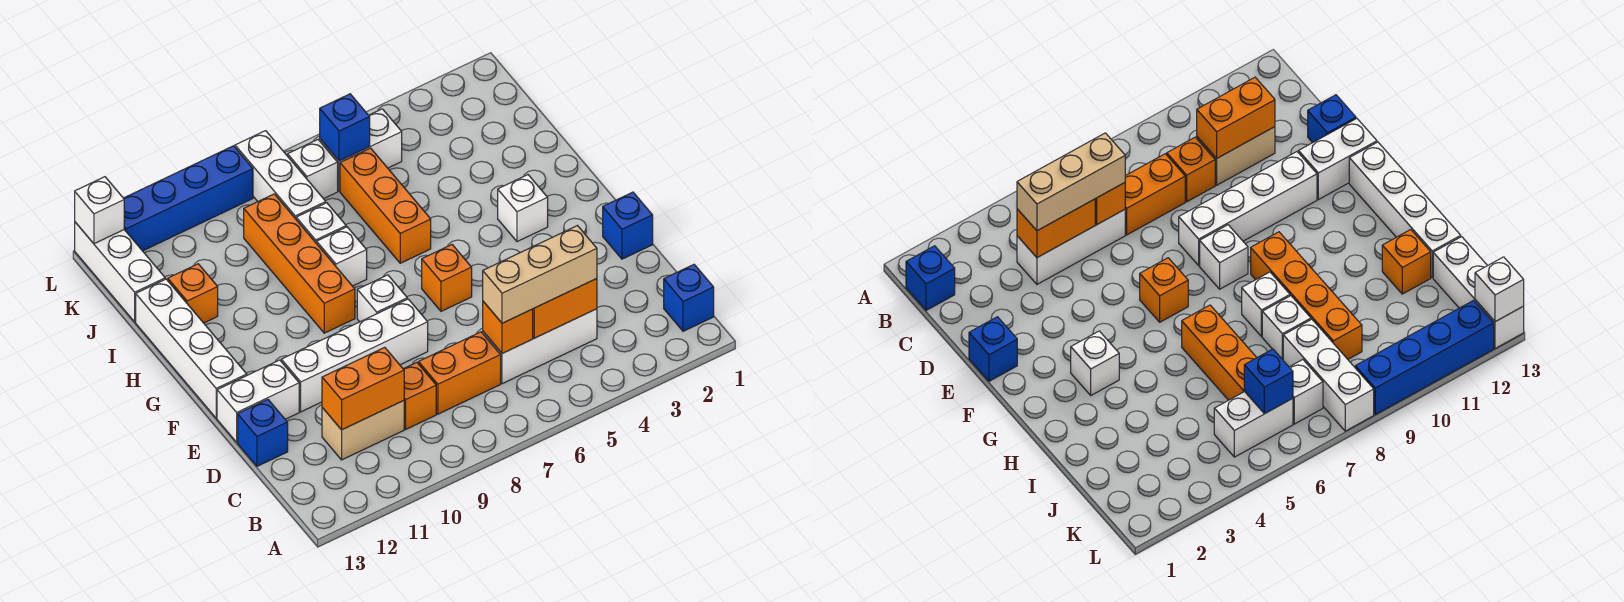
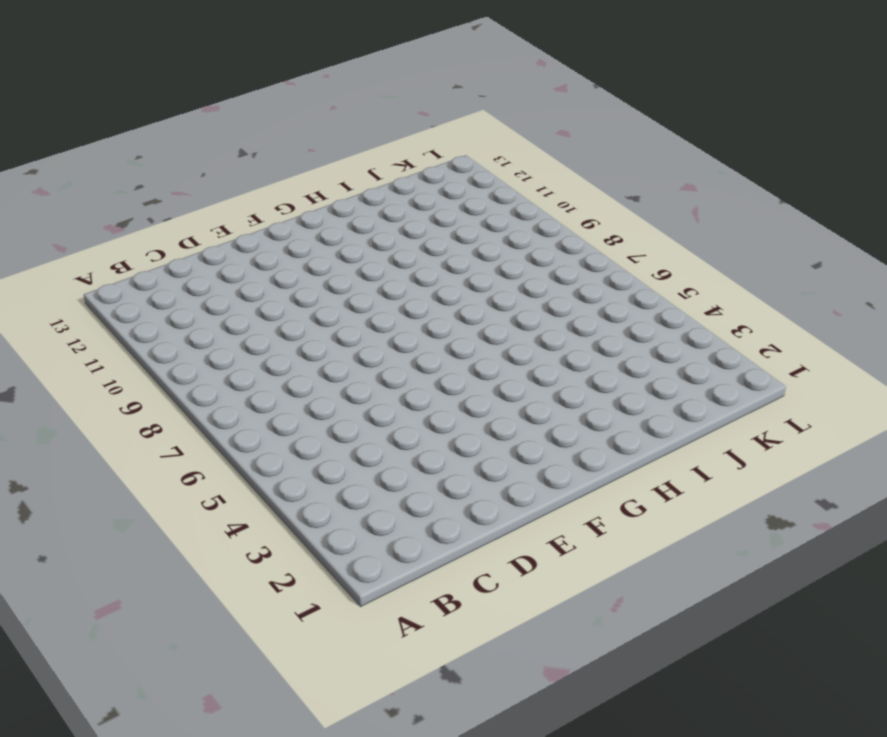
none -> blue brick B1 level 1
none -> white brick C4:C6 level 1
none -> orange brick C7:C8 level 1

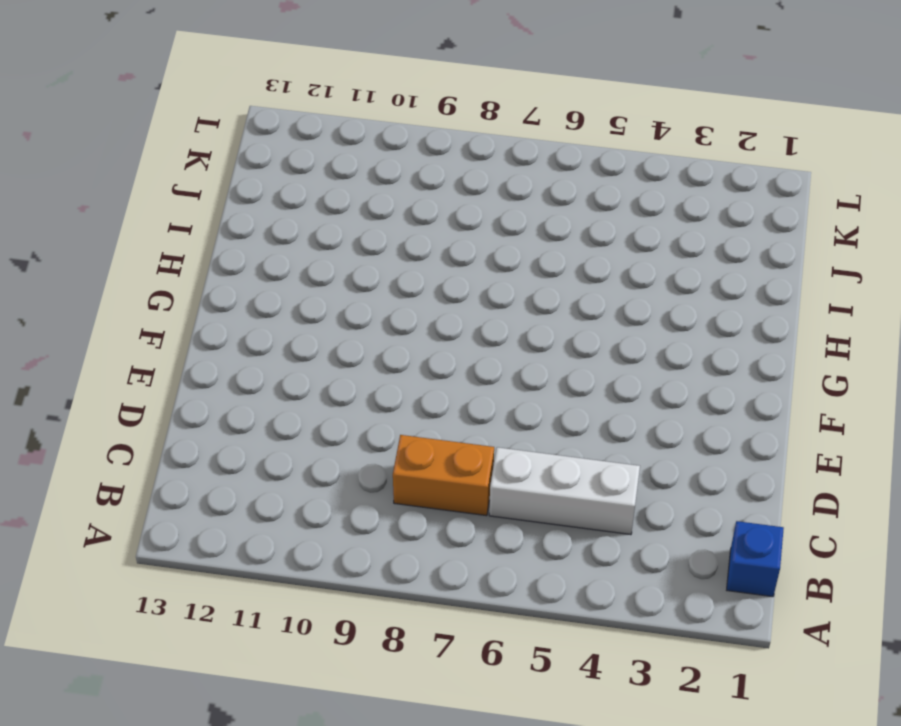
none -> orange brick C9 level 1
none -> tan brick C10:C11 level 1
none -> blue brick D13 level 1

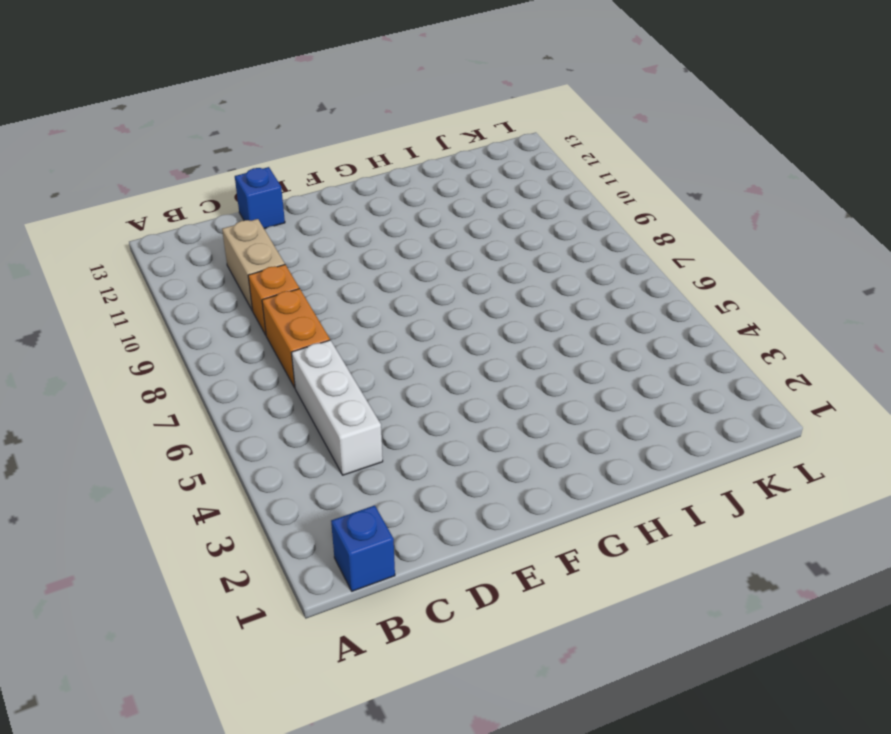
none -> blue brick E1 level 1
none -> white brick E8:E11 level 1
none -> white brick E12:E13 level 1

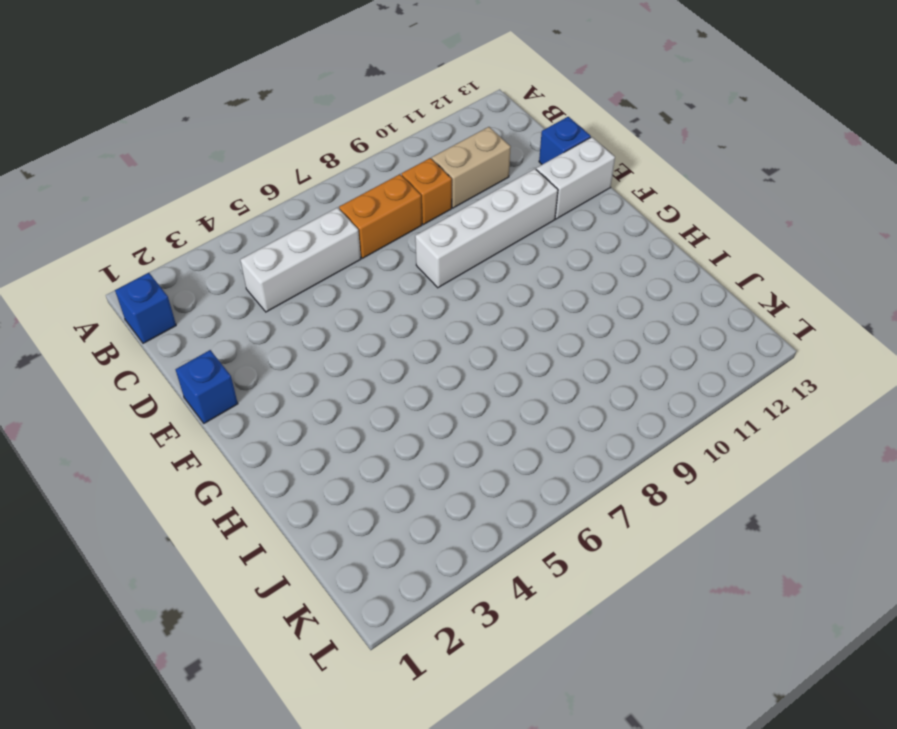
none -> orange brick F6 level 1
none -> white brick F8 level 1
none -> white brick F13:I13 level 1

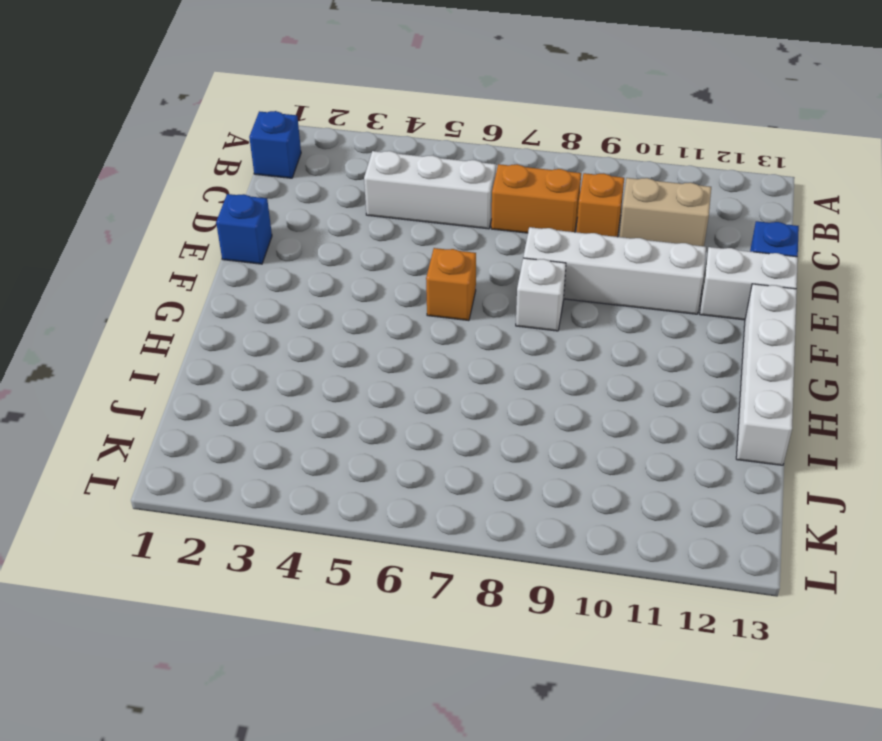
none -> white brick G3 level 1
none -> orange brick G9:J9 level 1
none -> orange brick H6:J6 level 1

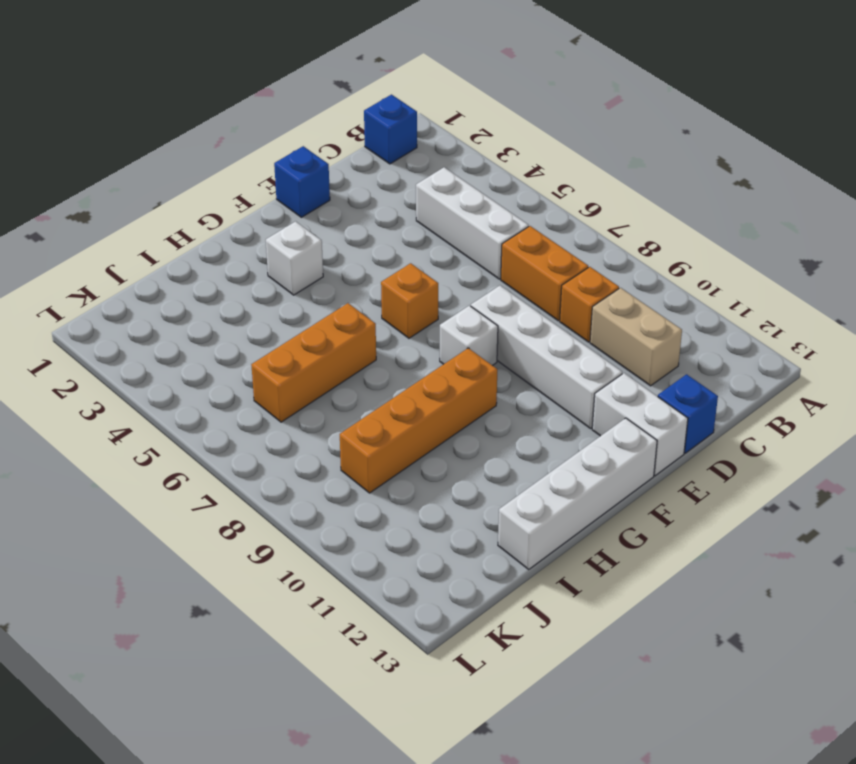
none -> white brick H8 level 1
none -> white brick I8 level 1
none -> orange brick I12 level 1

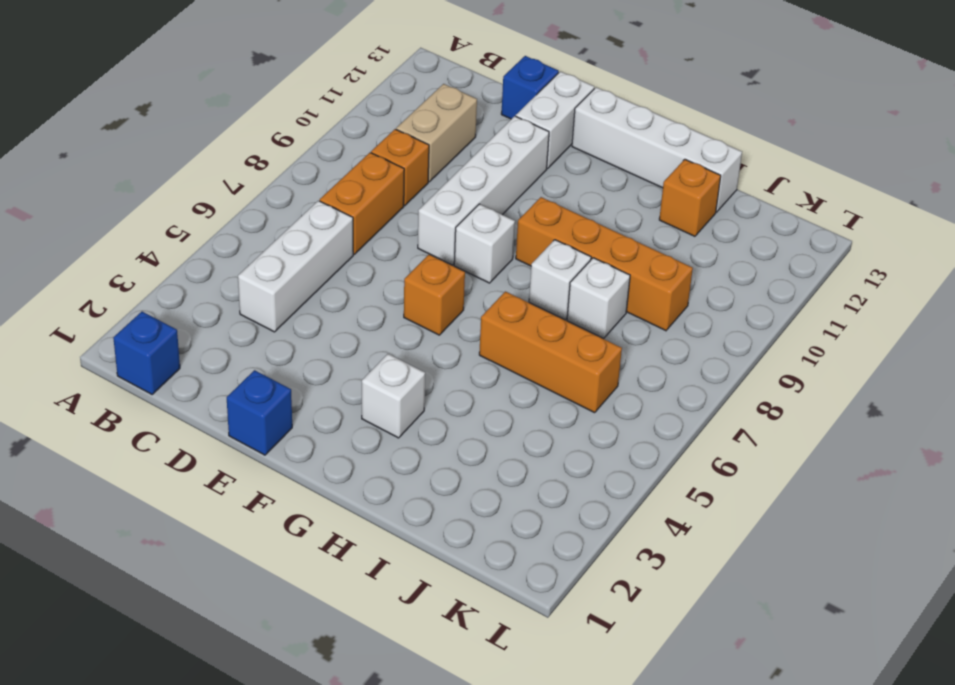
none -> white brick J8:L8 level 1
none -> white brick J13:L13 level 1
none -> white brick K5:K6 level 1

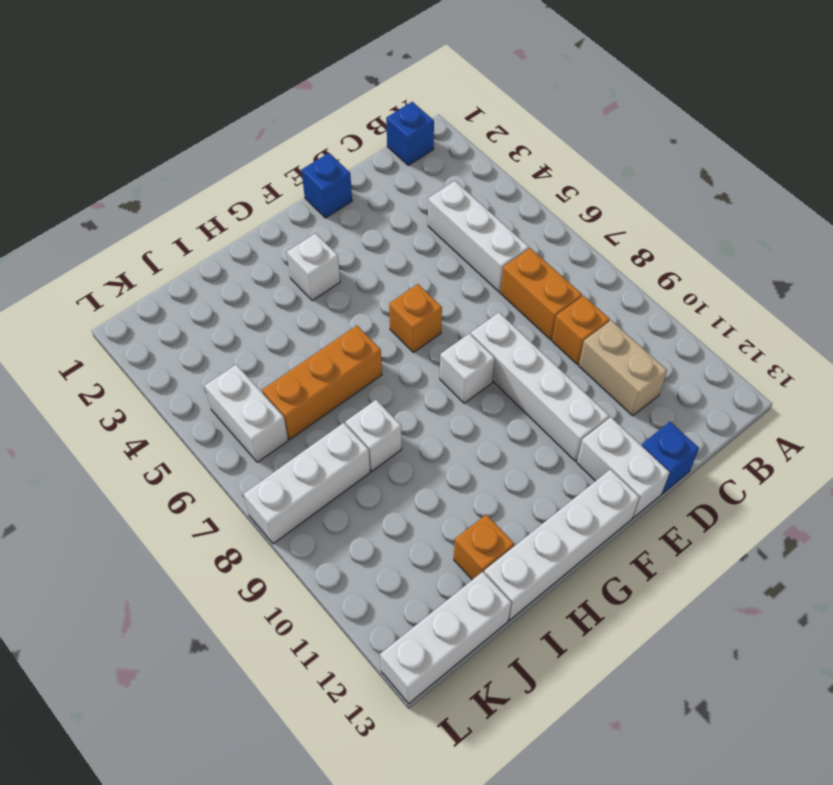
none -> orange brick G9:J9 level 1
none -> white brick H8 level 1
none -> white brick K7 level 1

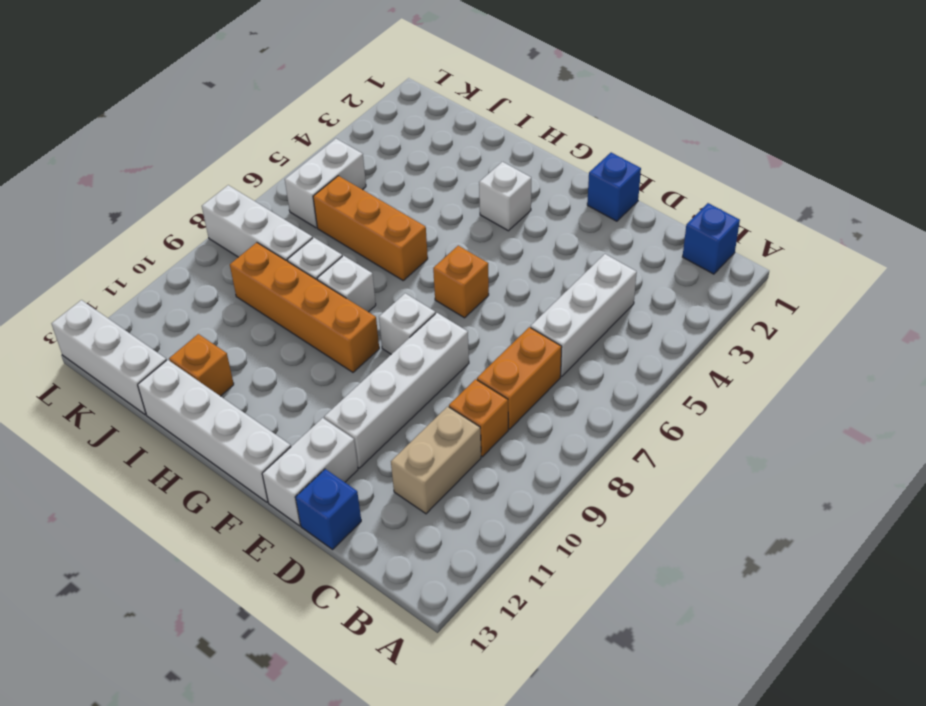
none -> white brick K7 level 1
none -> blue brick L9:L12 level 1
none -> orange brick C4:C5 level 2

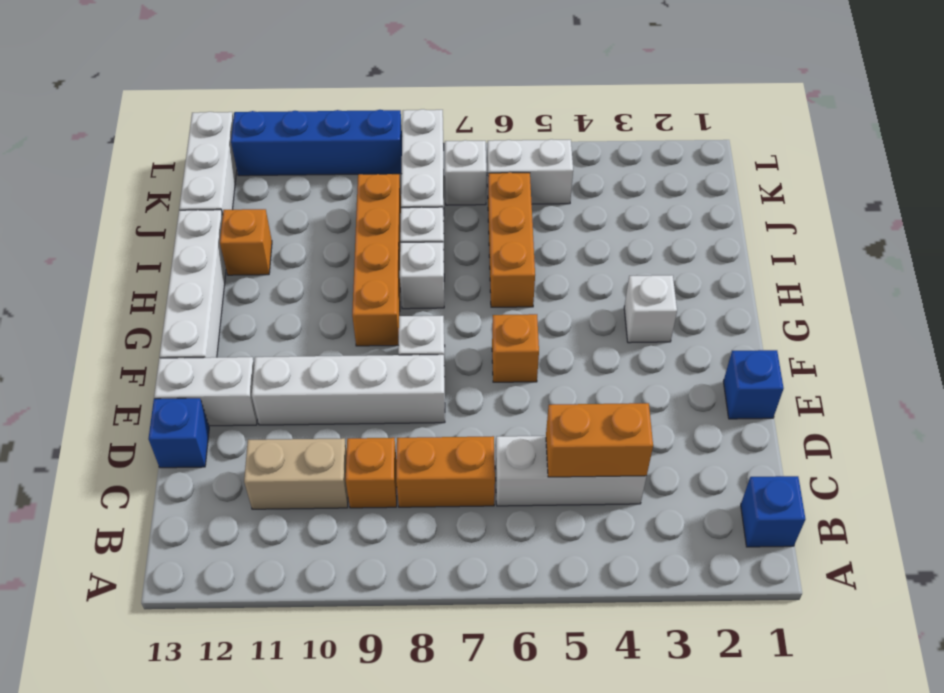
none -> orange brick C6 level 2
none -> orange brick C10:C11 level 2
none -> blue brick K6 level 2

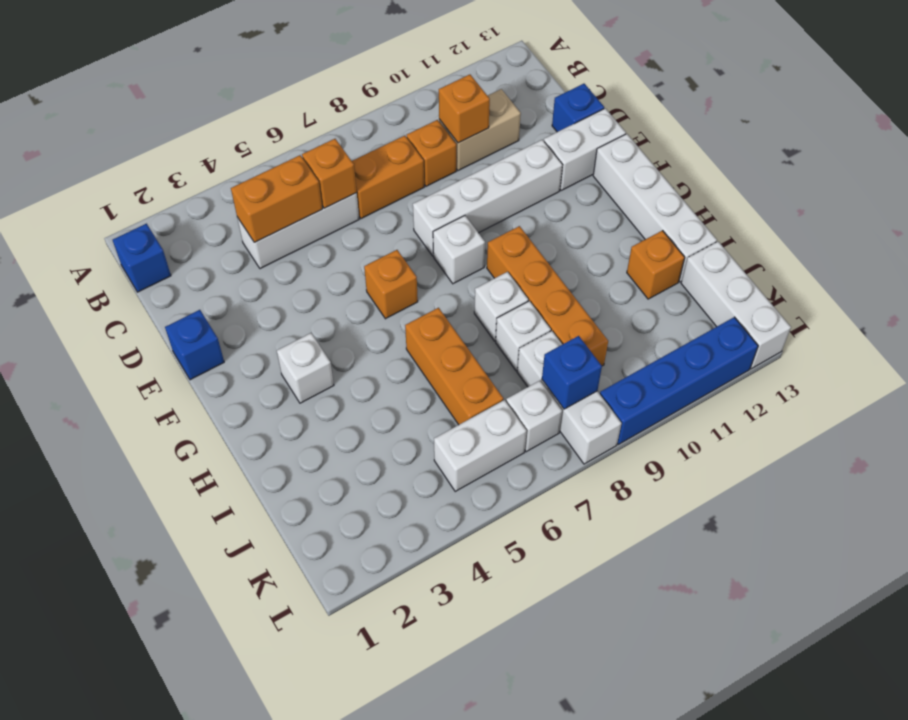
orange brick C10 level 2 -> orange brick C10:C11 level 2
blue brick K8 level 2 -> blue brick K6 level 2
none -> white brick L13 level 2
none -> tan brick C4:C6 level 3

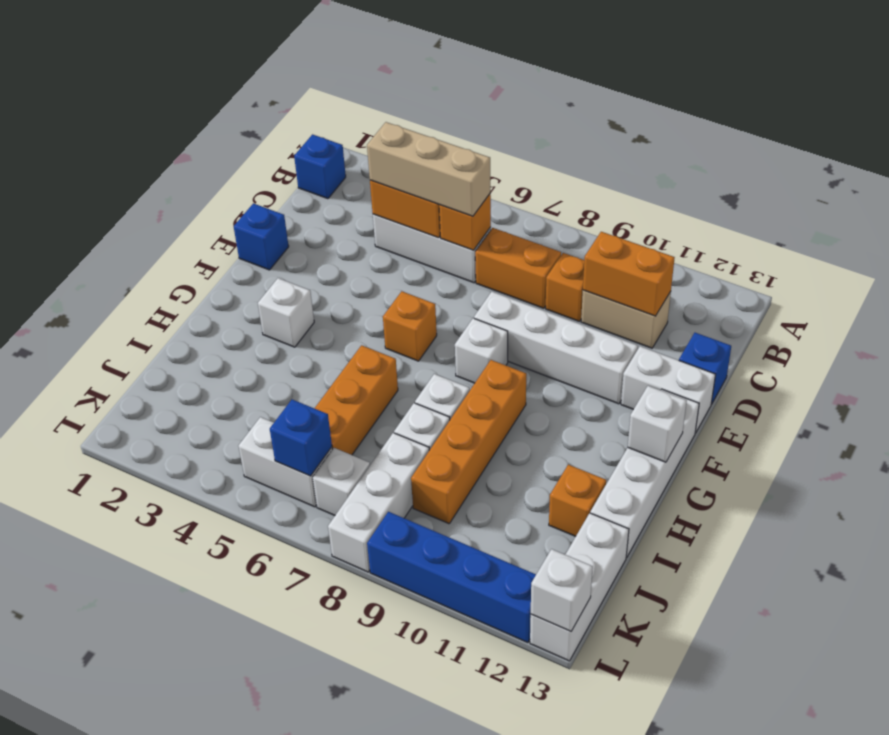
white brick G13 level 2 -> none

